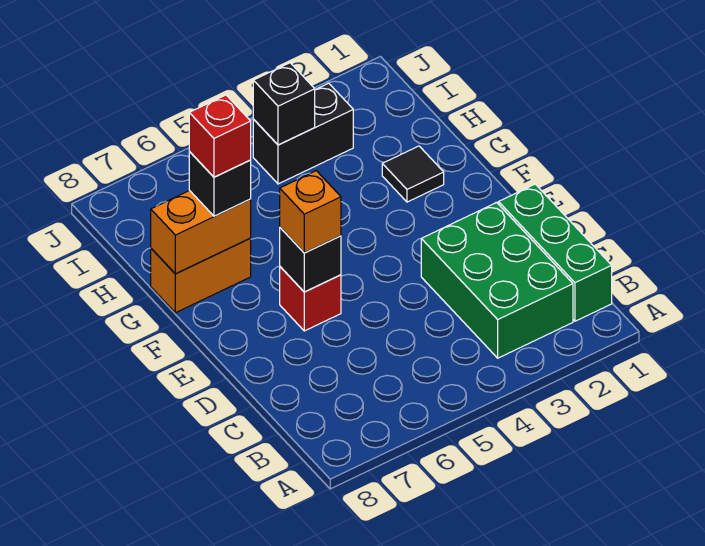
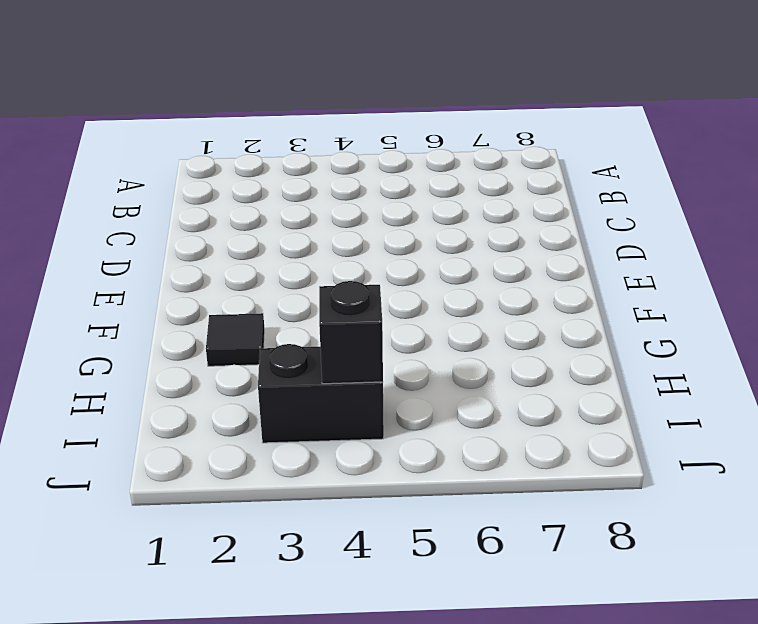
none -> green brick B1:D1 level 1
none -> green brick B2:D3 level 1
none -> red brick E6 level 1

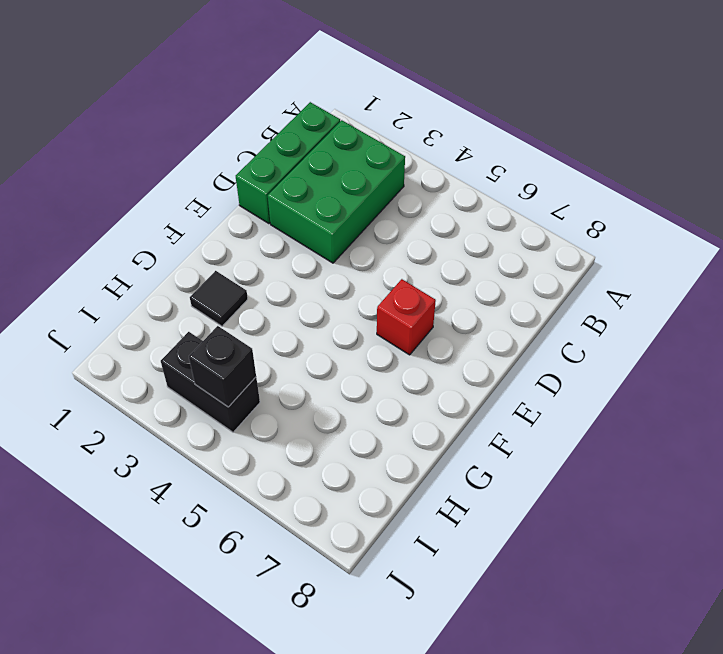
none -> orange brick G7:G8 level 1
none -> black brick E6 level 2
none -> orange brick G7:G8 level 2

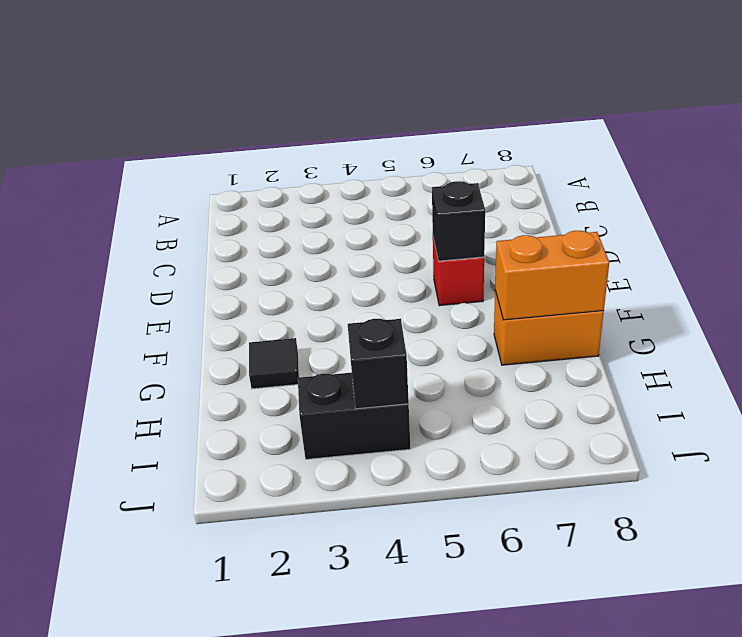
none -> green brick B1:D1 level 1
none -> green brick B2:D3 level 1
none -> orange brick E6 level 3

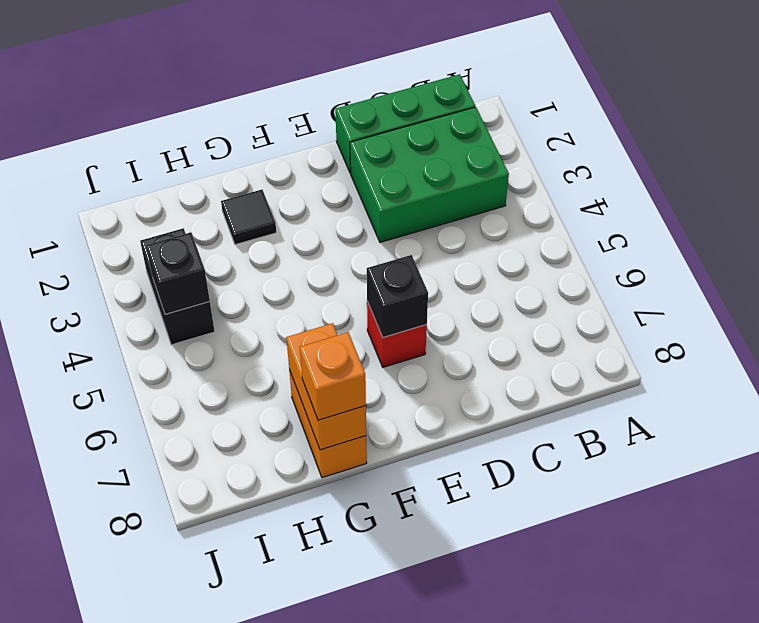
orange brick G8 level 3 -> orange brick E6 level 3
none -> black brick G7 level 3
none -> red brick G7 level 4

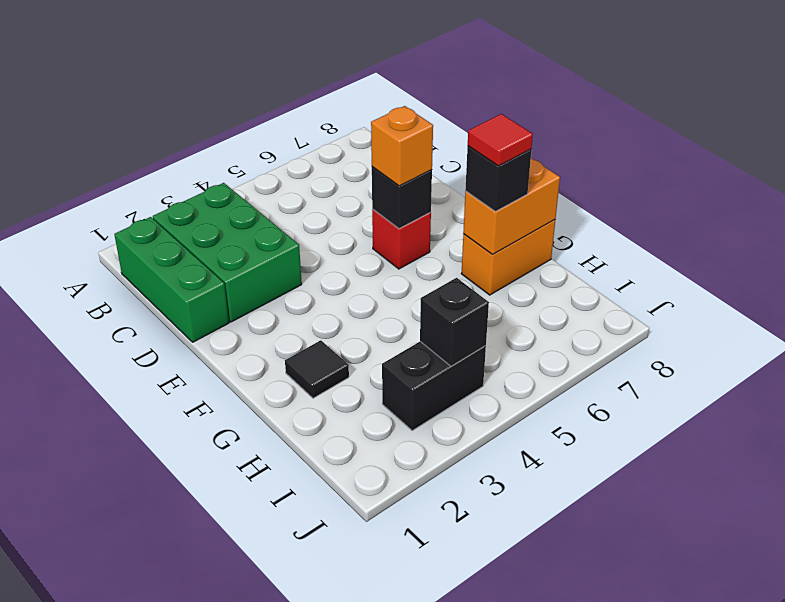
red tile G7 level 4 -> red brick G7 level 4

